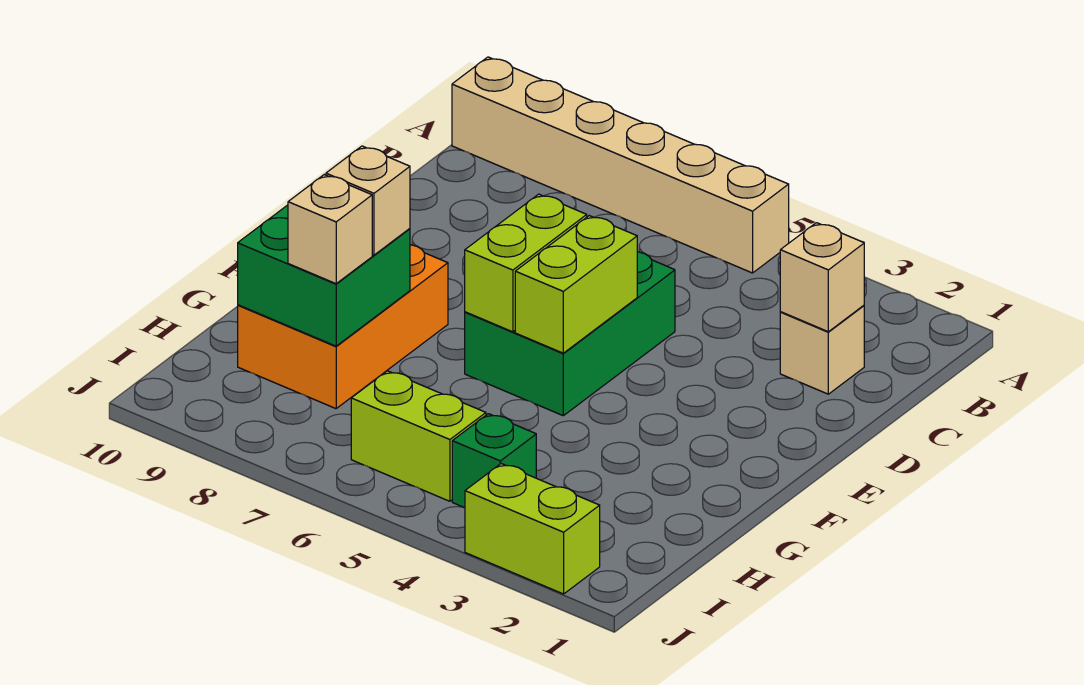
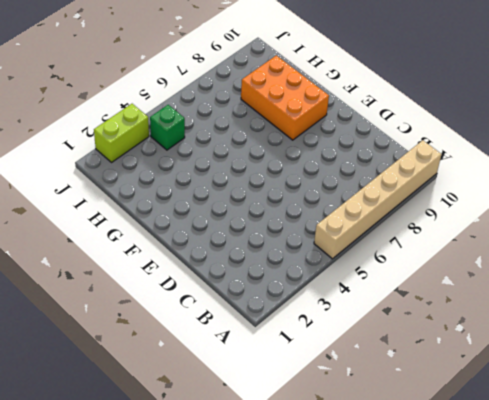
none -> tan brick C2 level 1
none -> green brick D5:F6 level 1
none -> lime brick I5:I6 level 1

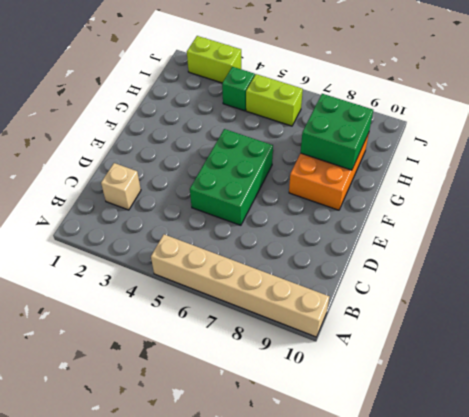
none -> tan brick C2 level 2
none -> lime brick E5:F5 level 2
none -> lime brick E6:F6 level 2

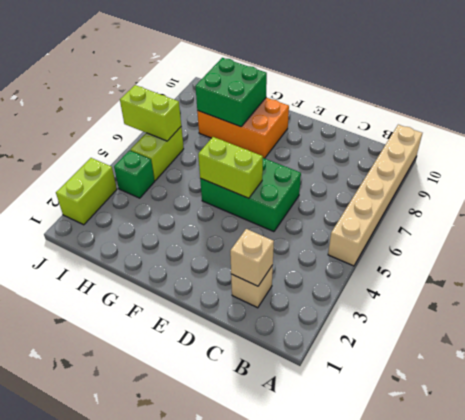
lime brick I6:J6 level 2 -> lime brick E6:F6 level 2
none -> tan brick G8 level 3
none -> tan brick H8 level 3

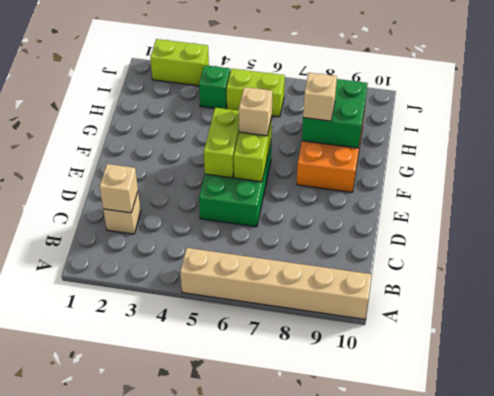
tan brick F6 level 3 -> tan brick H8 level 3

